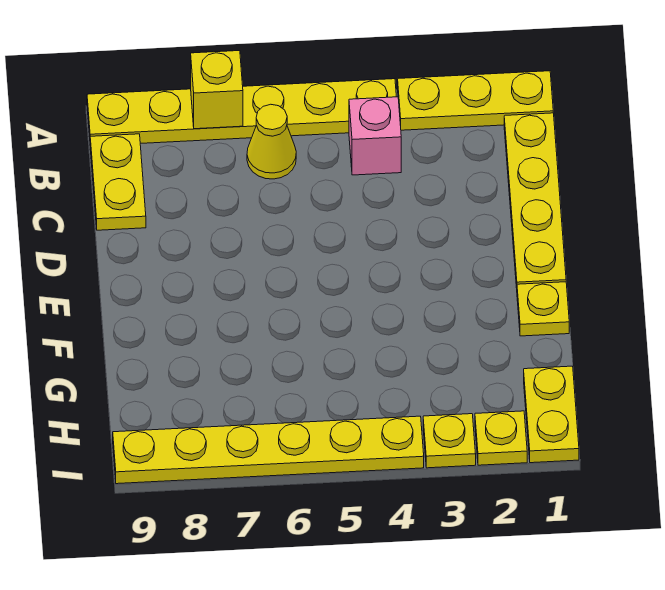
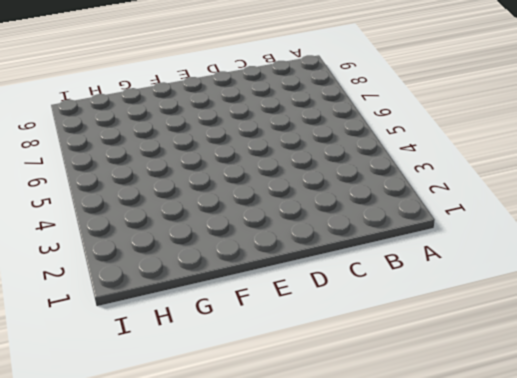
none -> yellow plate A1:A3 level 1
none -> yellow plate A4:A9 level 1
none -> yellow plate B1:E1 level 1

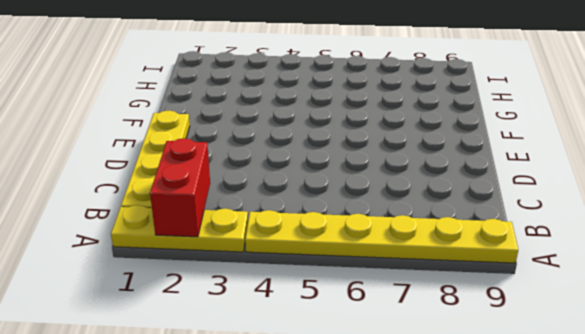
red brick A2:B2 level 2 -> none
none -> pink brick B4 level 1
none -> yellow cone B6 level 1
none -> yellow plate B9:C9 level 1

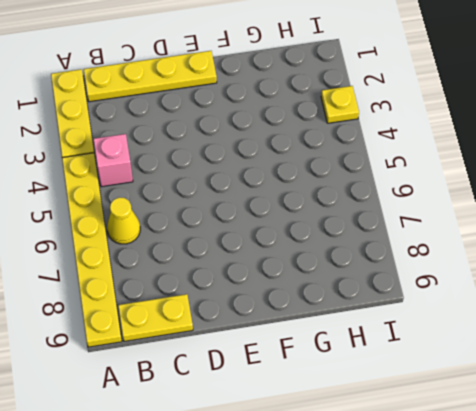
none -> yellow plate F1 level 1
none -> yellow plate H1:I1 level 1
none -> yellow plate I2 level 1

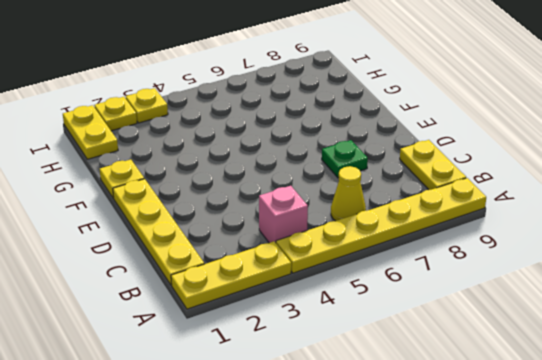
green plate D7 level 1 -> none
none -> yellow plate I4:I9 level 1
none -> yellow brick A7 level 2

